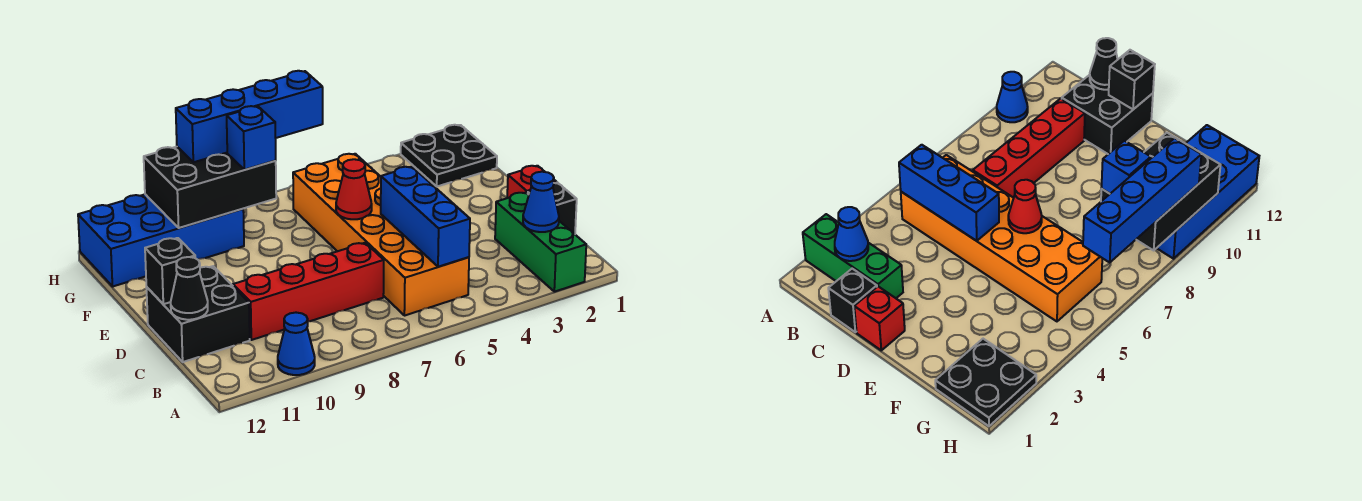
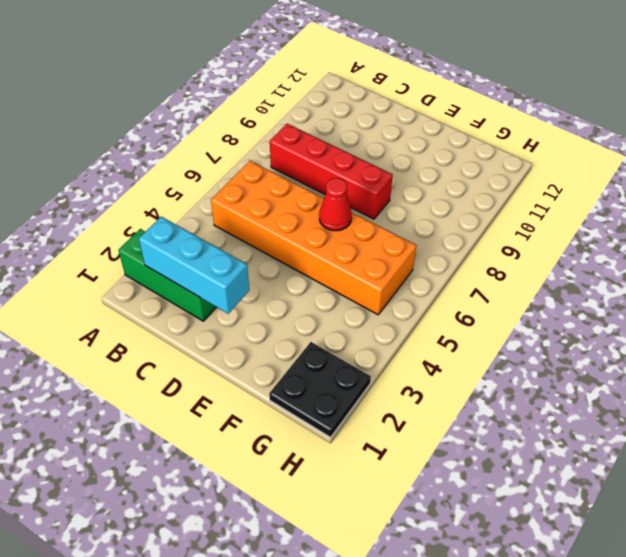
cyan brick B2:D2 level 2 -> blue cone B2 level 2
red brick B8:E8 level 1 -> red brick C7:C10 level 1
none -> blue cone A10 level 1
none -> black brick C1 level 1
none -> black brick C11:D12 level 1

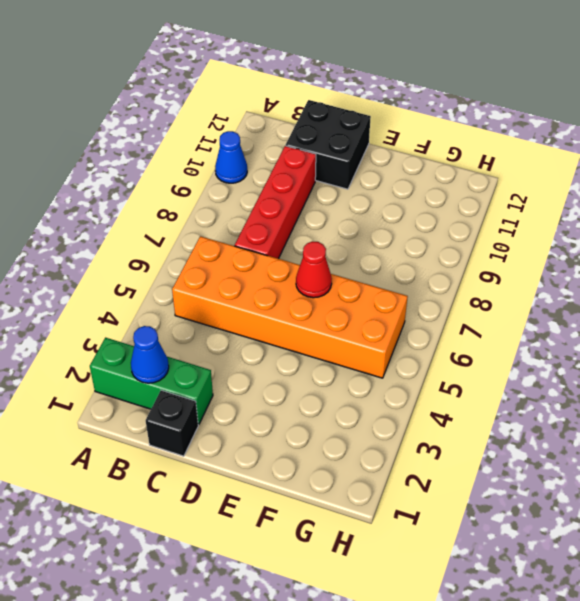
none -> red brick D1 level 1
none -> black plate G1:H2 level 1
none -> blue brick G9:H12 level 1

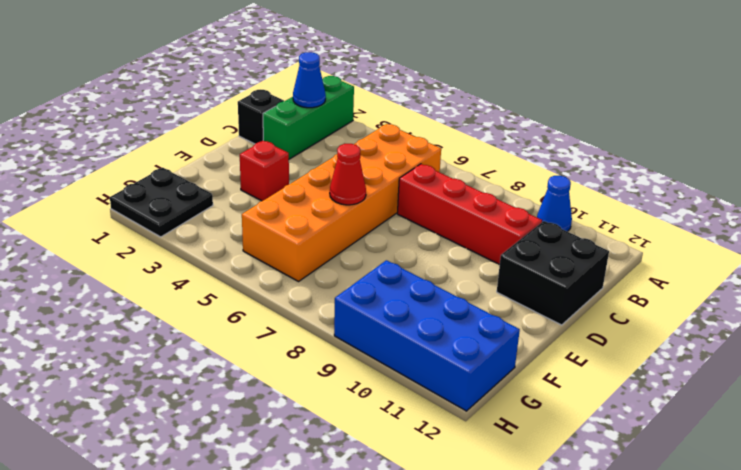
red brick E3 level 1 -> red brick D1 level 1
none -> blue brick B5:D5 level 2
none -> black cone C12 level 2
none -> black brick D12 level 2

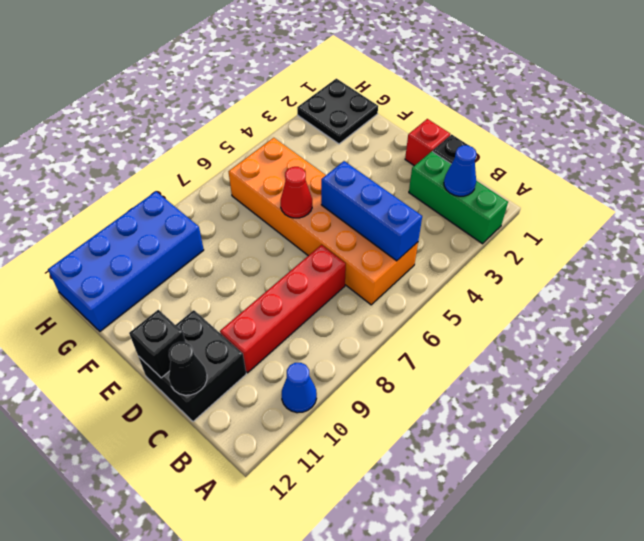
none -> black brick G8:H10 level 2
none -> blue brick G8 level 3
none -> blue brick H6:H9 level 3

